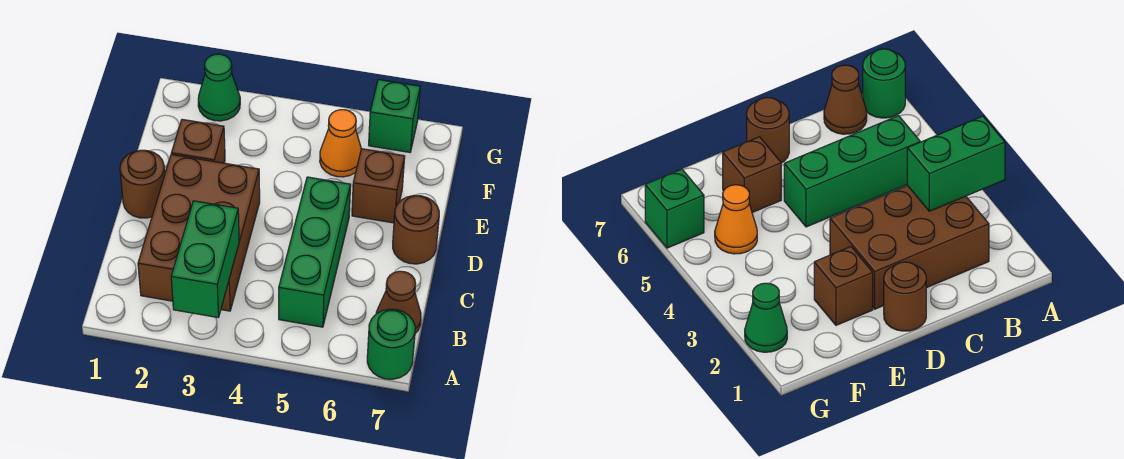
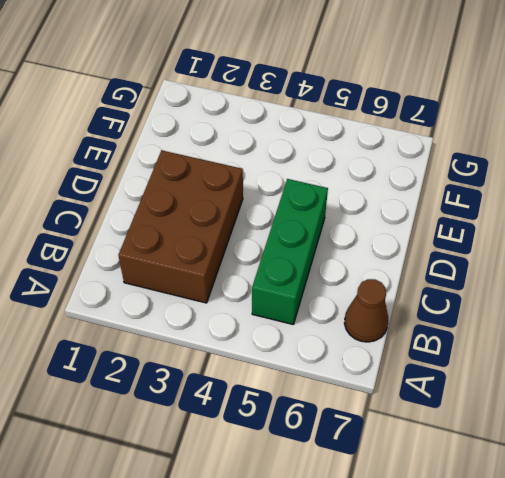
none -> green round brick A7 level 1
none -> brown round brick D1 level 1
none -> brown round brick D7 level 1

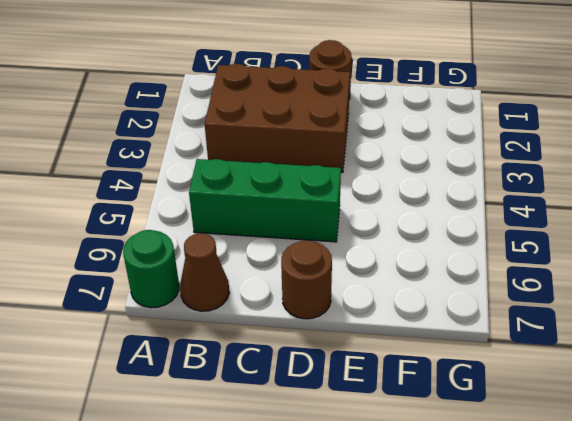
none -> brown brick E2 level 1
none -> brown brick E6 level 1
none -> orange cone F5 level 1

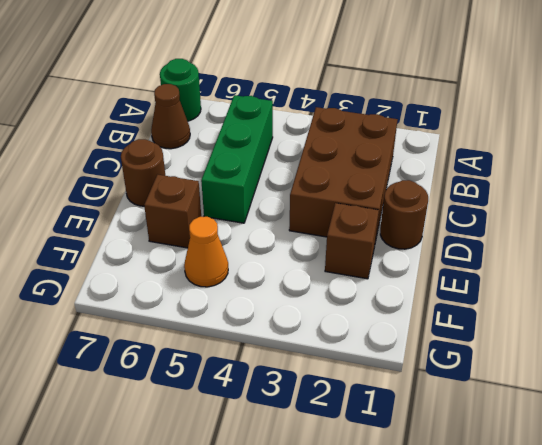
none -> green cone G2 level 1
none -> green brick G6 level 1
none -> green brick A3:B3 level 2

